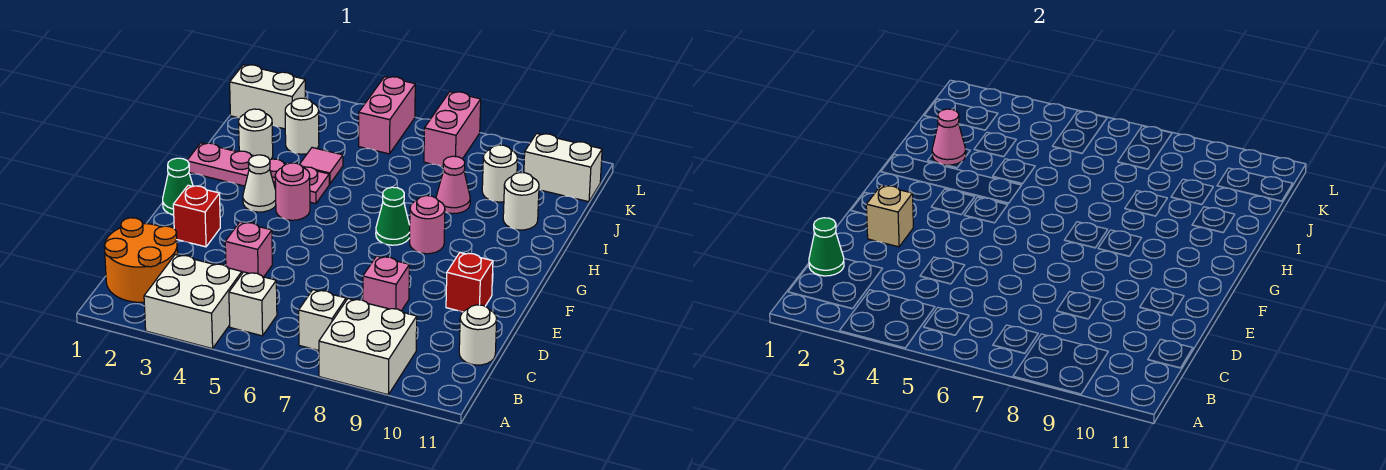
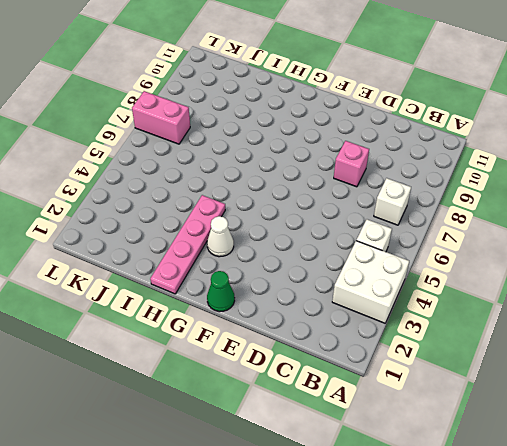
none -> white brick A8:B9 level 1
none -> orange round brick B1:C2 level 1
none -> white round brick C11 level 1

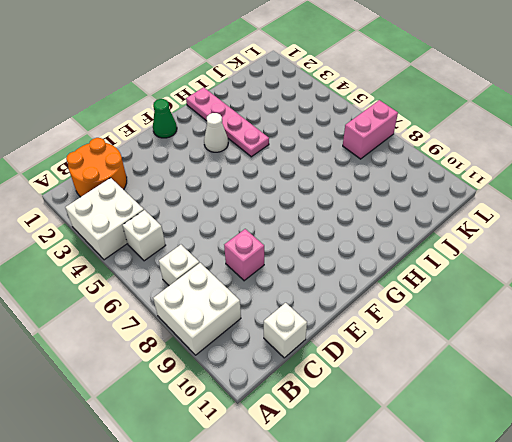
white brick C11 level 1 -> white round brick C11 level 1
none -> pink brick D4 level 1
none -> red brick E2 level 1
none -> red brick E10 level 1

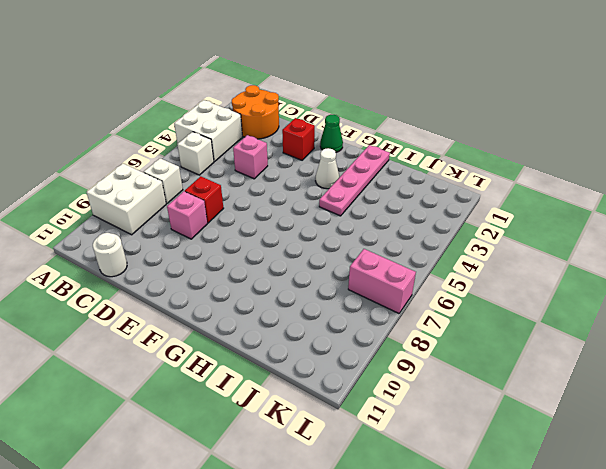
red brick D7 level 1 -> red brick E10 level 1
none -> pink round brick G4 level 1
none -> green cone G7 level 1
none -> pink round brick G8 level 1

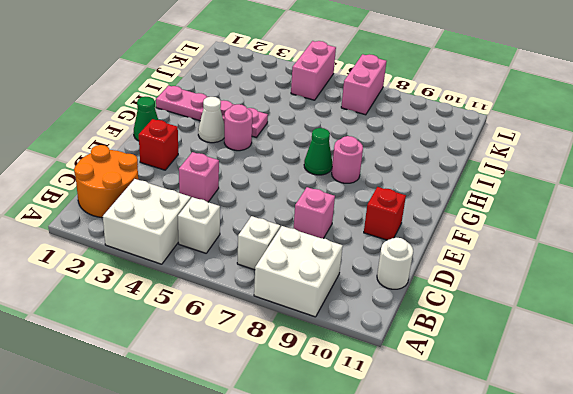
none -> white round brick I2 level 1
none -> pink tile I4 level 1
none -> pink cone I8 level 1

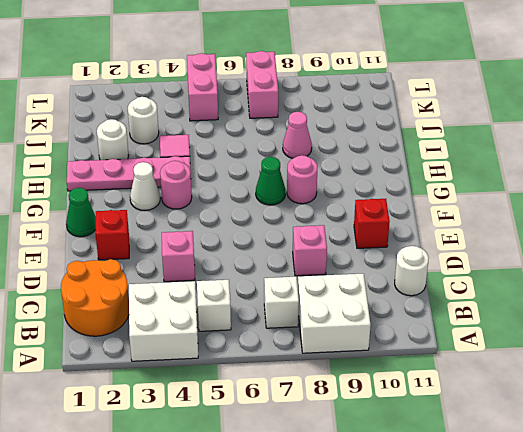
none -> white round brick I10 level 1
none -> white round brick J9 level 1
none -> white brick K1:K2 level 1

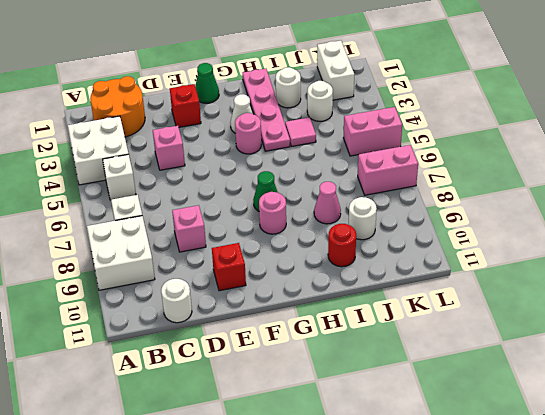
red round brick I10 level 1 -> white round brick I10 level 1
none -> white brick K10:K11 level 1
none -> green cone C1 level 2
none -> tan brick E2 level 2

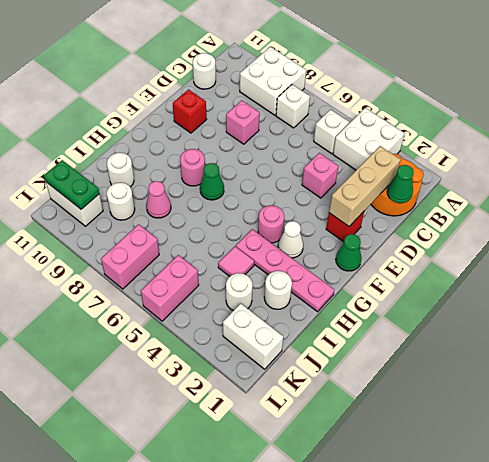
tan brick C2:E2 level 2 -> tan brick E2 level 2
green plate K10:K11 level 2 -> none
none -> pink cone I2 level 2

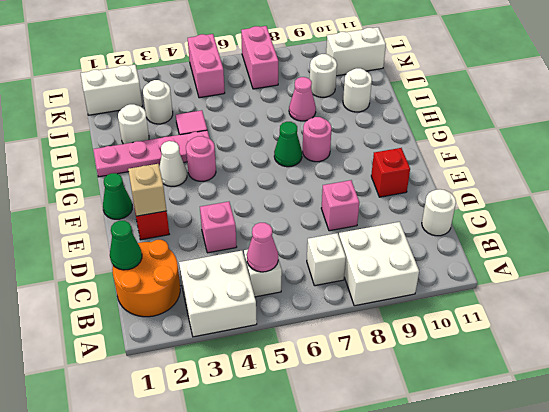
pink cone B5 level 2 -> pink cone I2 level 2

